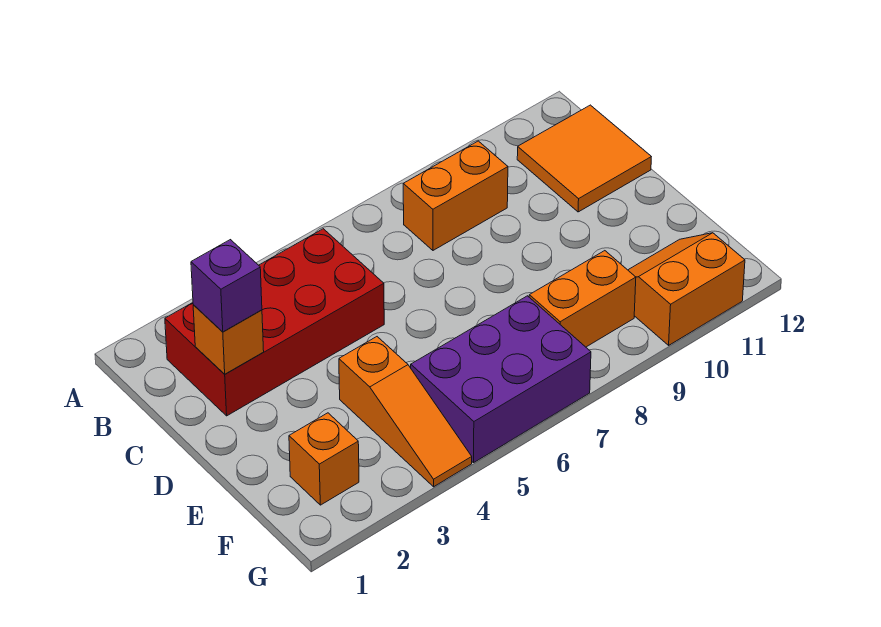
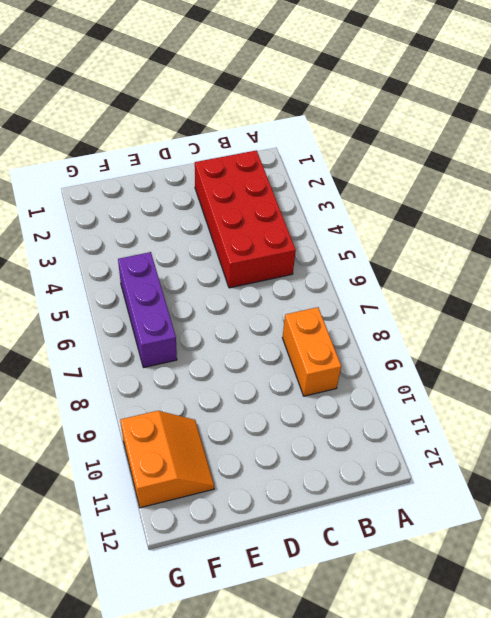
purple brick F5:F7 level 1 -> purple brick F5:G7 level 1
none -> orange tile B11:C12 level 1
none -> orange slope E4:G4 level 1 top E

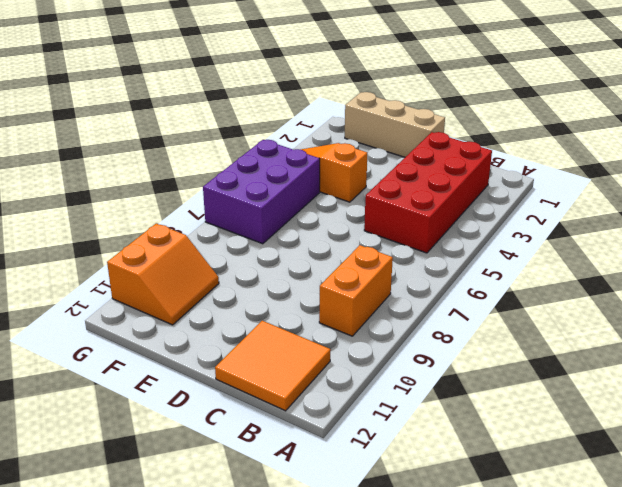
tan brick D1:F1 level 1 -> none
none -> orange brick F2 level 1
none -> orange brick F8:F9 level 1

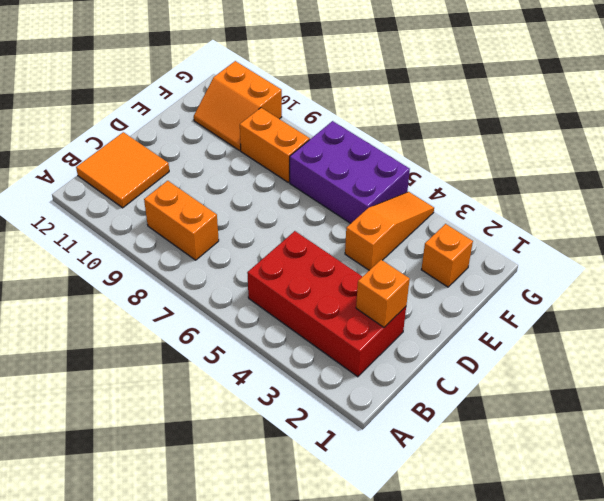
none -> purple brick C2 level 3

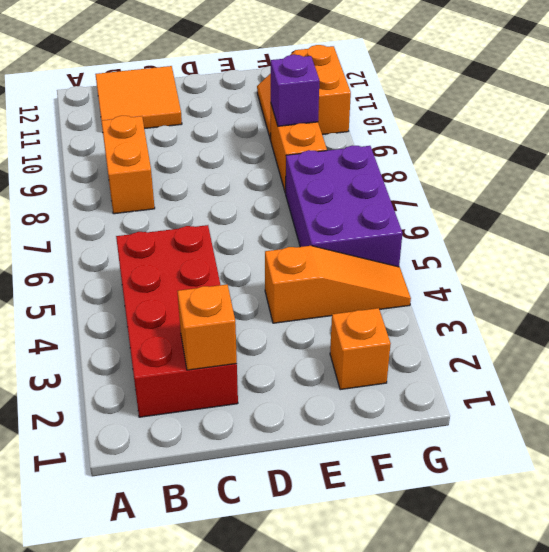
purple brick F9 level 2 -> purple brick C2 level 3

